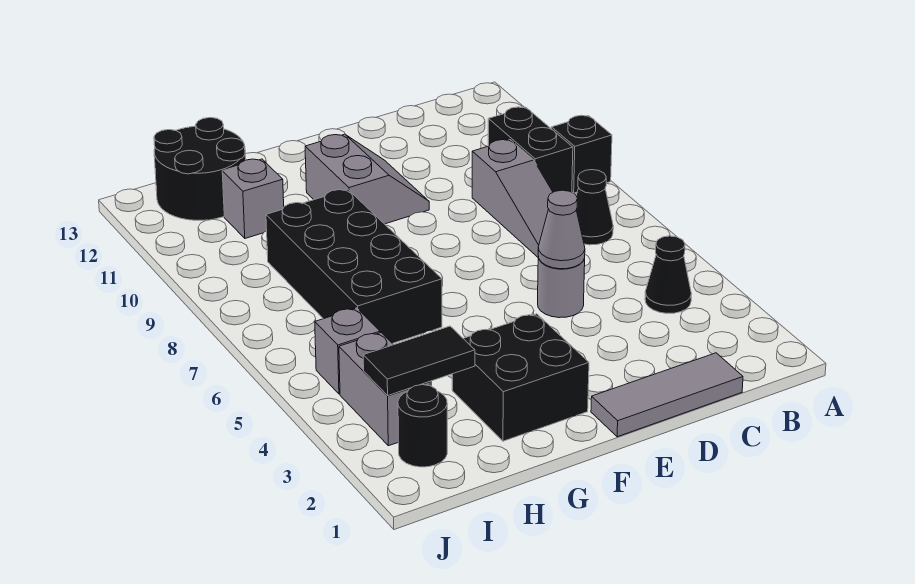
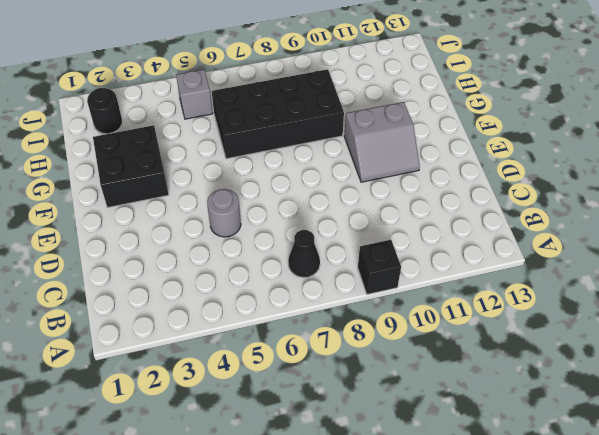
none -> black cone B4 level 1
none -> black brick B9:B10 level 1
none -> grey tile C1:E1 level 1

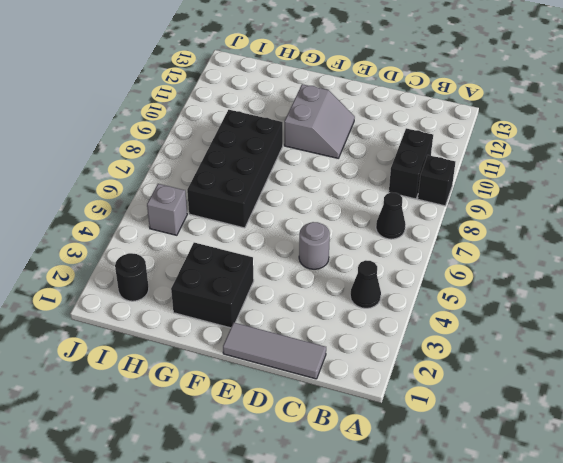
none -> grey slope C7:C9 level 1 top 9
none -> grey brick H11 level 1
none -> black round brick H12:I13 level 1

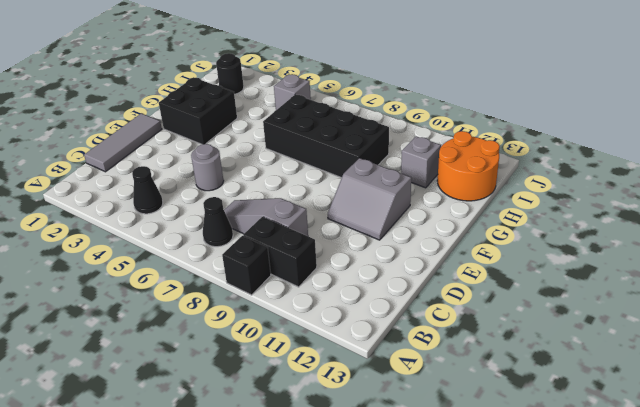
orange round brick H12:I13 level 1 -> black round brick H12:I13 level 1
none -> grey brick I3:I4 level 1
none -> grey cone D5 level 2
none -> black tile H3:I3 level 2

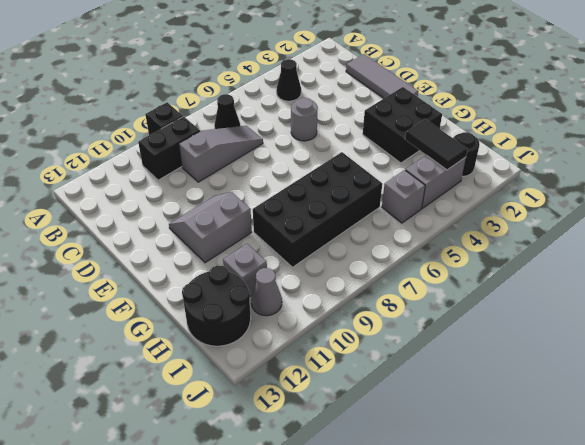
grey cone I11 level 1 -> grey cone D5 level 2

